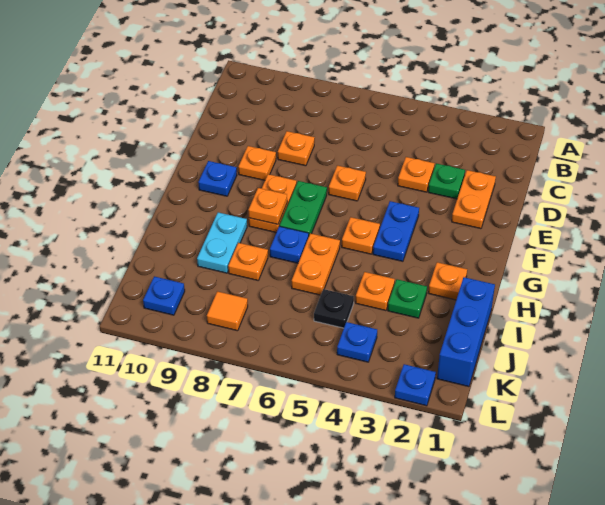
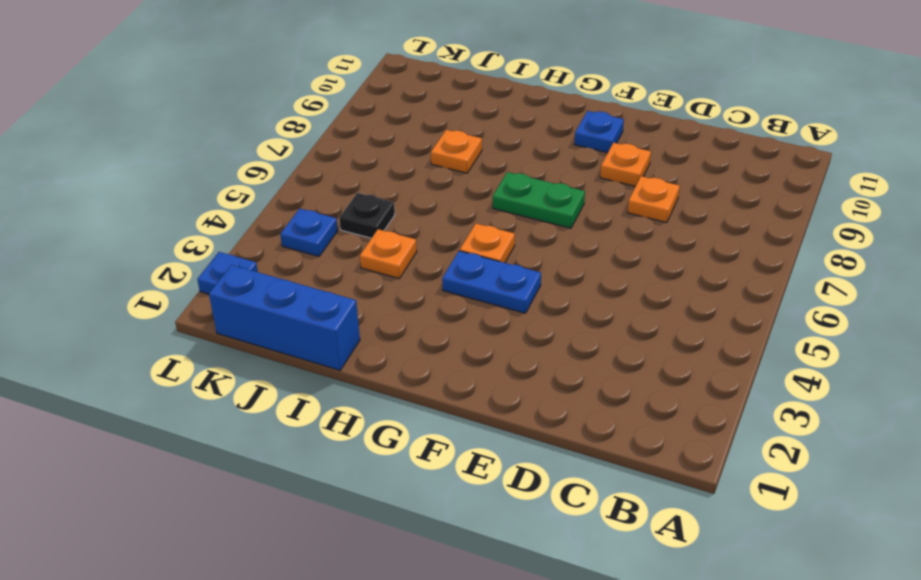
none -> orange plate D2:E2 level 1
none -> green plate D3 level 1
none -> orange plate D4 level 1

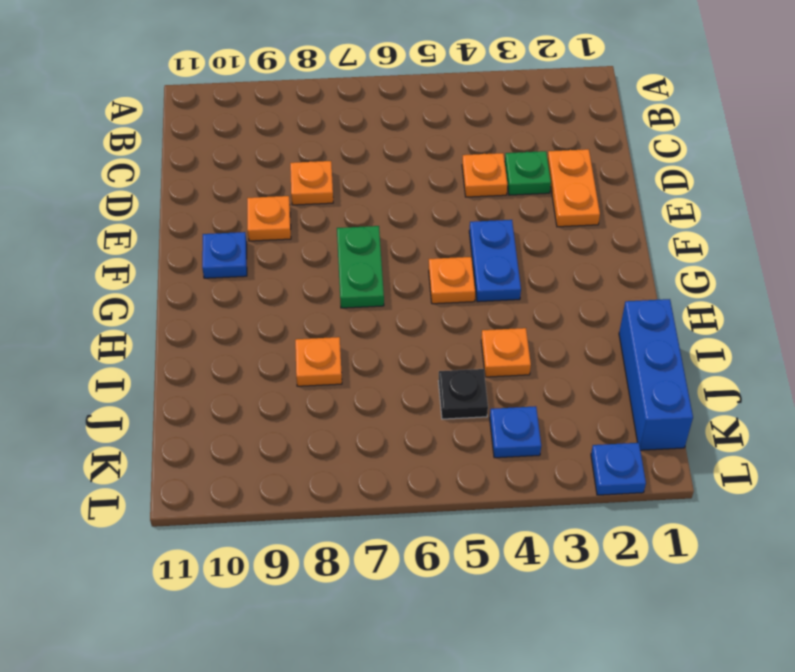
none -> orange plate E6 level 1
none -> orange plate F8:G8 level 1
none -> orange plate H2 level 1

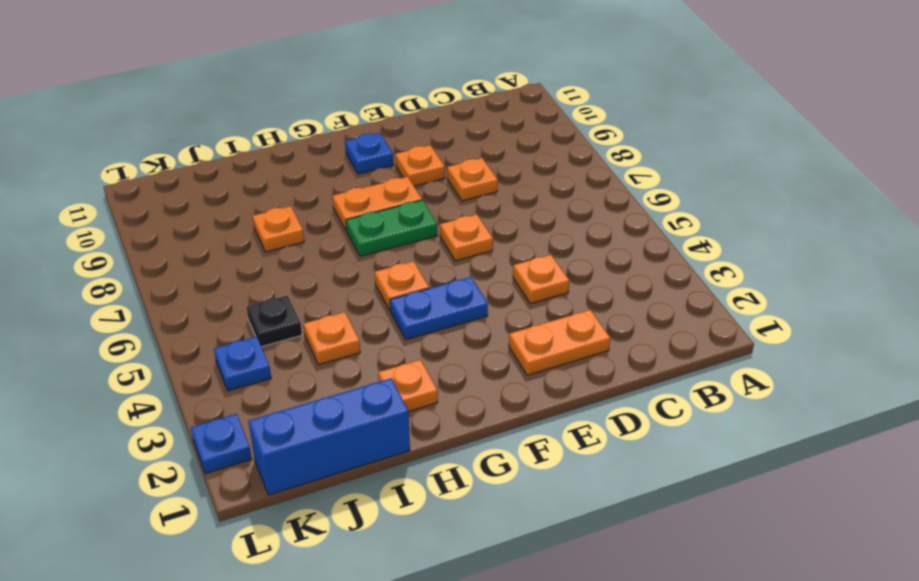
none -> green plate D3 level 1
none -> orange plate H6:I6 level 1
none -> blue plate H7 level 1

